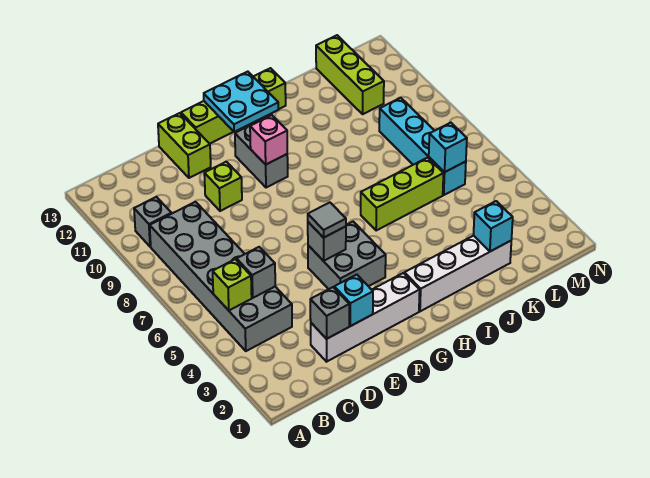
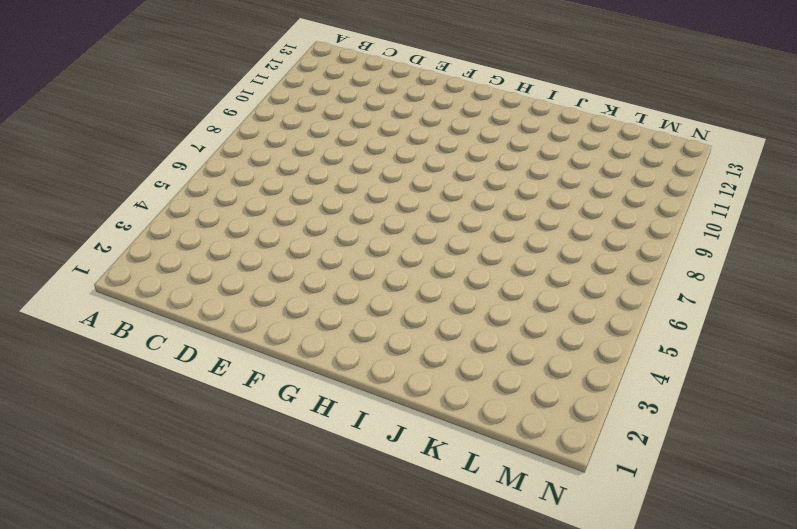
none -> grey brick B4:C9 level 1
none -> grey brick B10 level 1
none -> white brick D2:G2 level 1

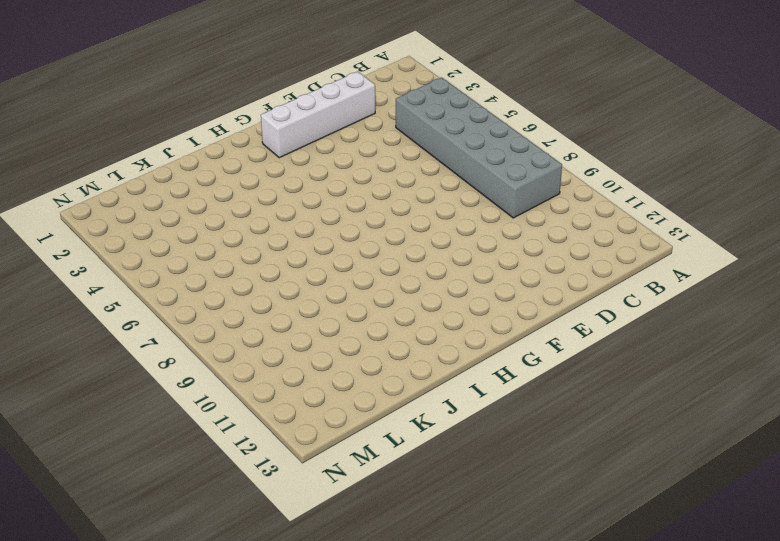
none -> grey brick B10 level 1
none -> lime brick E10 level 1
none -> lime brick E12:E13 level 1

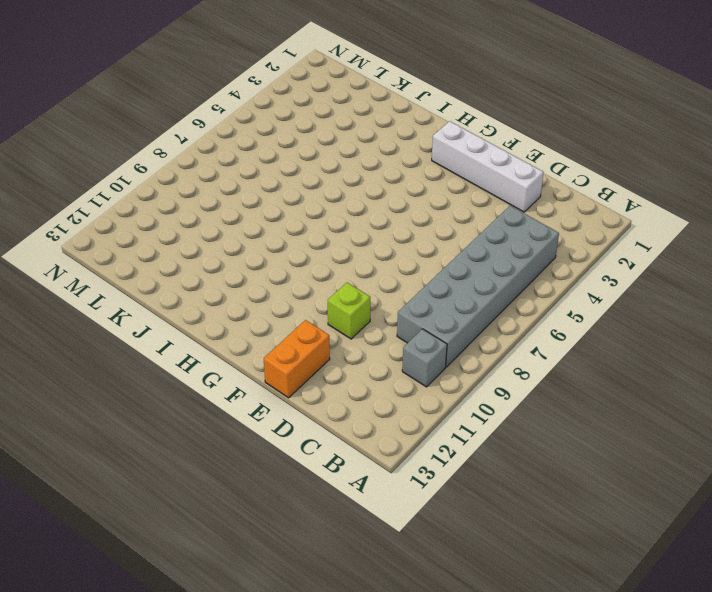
orange brick E12:E13 level 1 -> lime brick E12:E13 level 1
none -> grey brick F4:G5 level 1
none -> lime brick F13:I13 level 1
none -> grey brick G10:G11 level 1

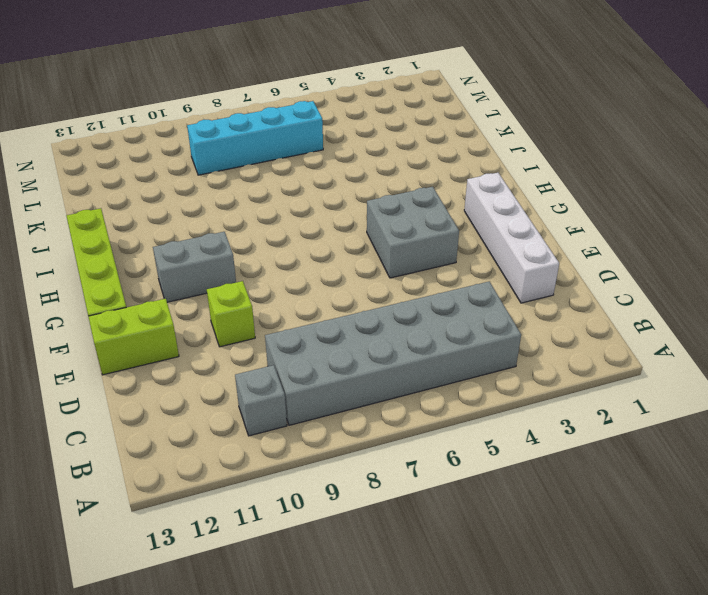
none -> white brick H2:K2 level 1
none -> lime brick I6:K6 level 1
none -> lime brick L11:L13 level 1

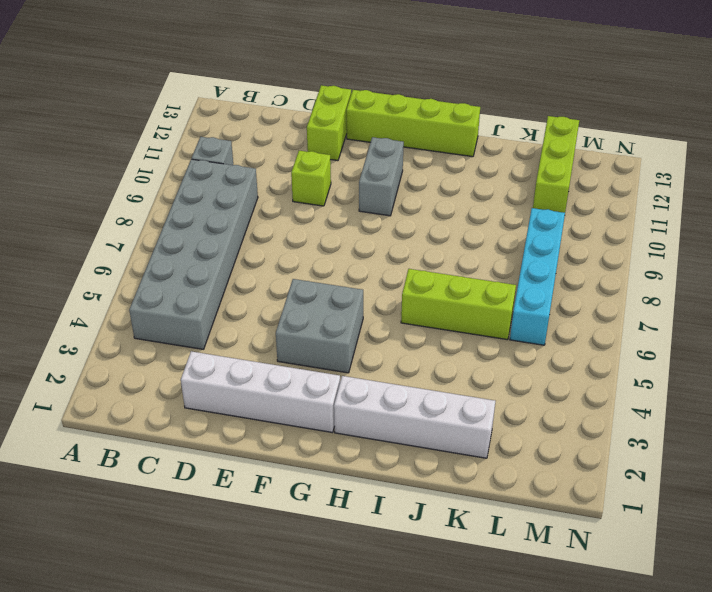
none -> lime brick B5 level 2
none -> grey brick C5 level 2
none -> grey brick D2 level 2

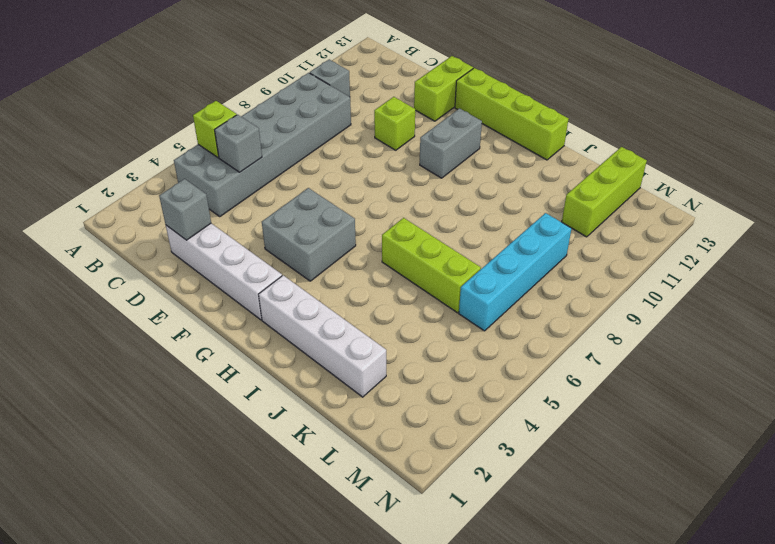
none -> cyan brick E2 level 2
none -> grey brick F5 level 2
none -> pink brick G10 level 2

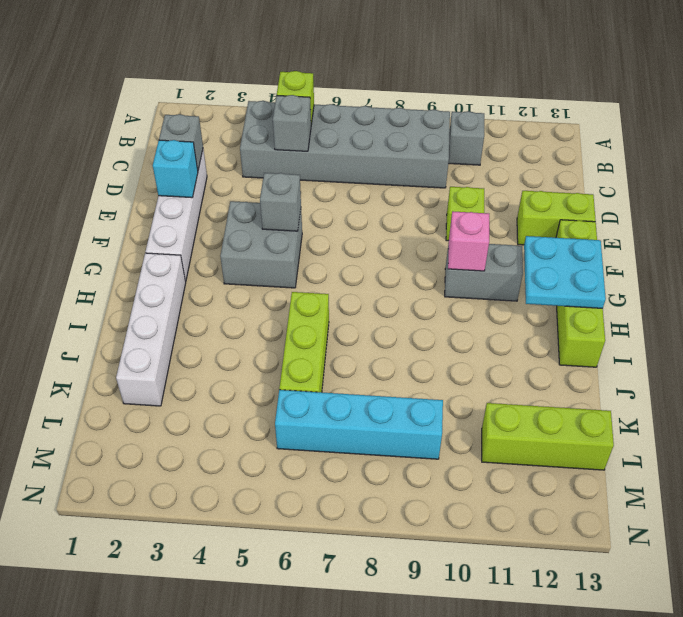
none -> cyan brick K2 level 2
none -> cyan brick L6 level 2
none -> grey tile F5 level 3

